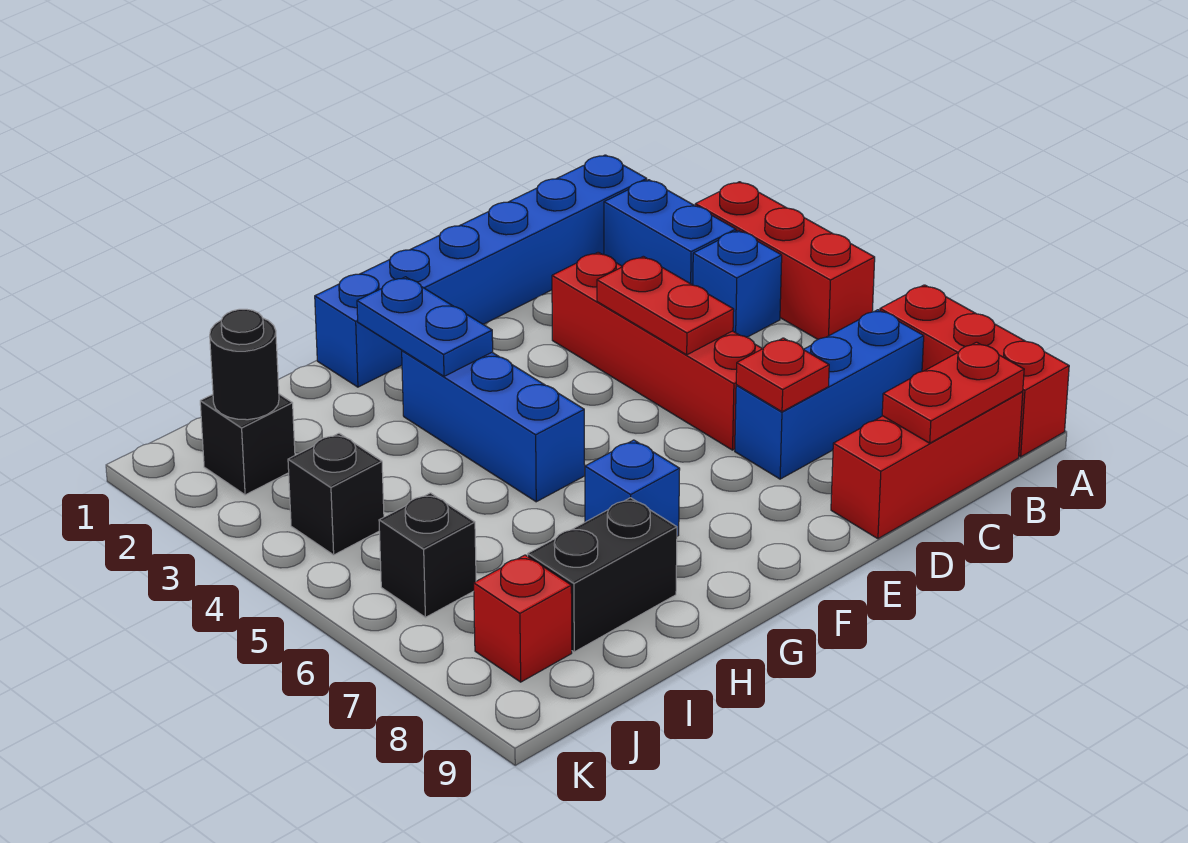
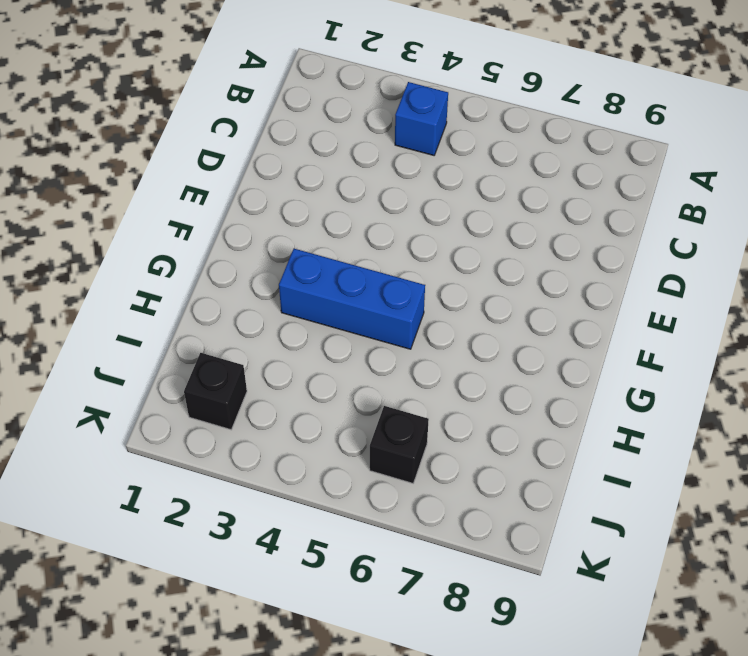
none -> red brick A3:A5 level 1
none -> red brick A7:A9 level 1
none -> blue brick B1:G1 level 1

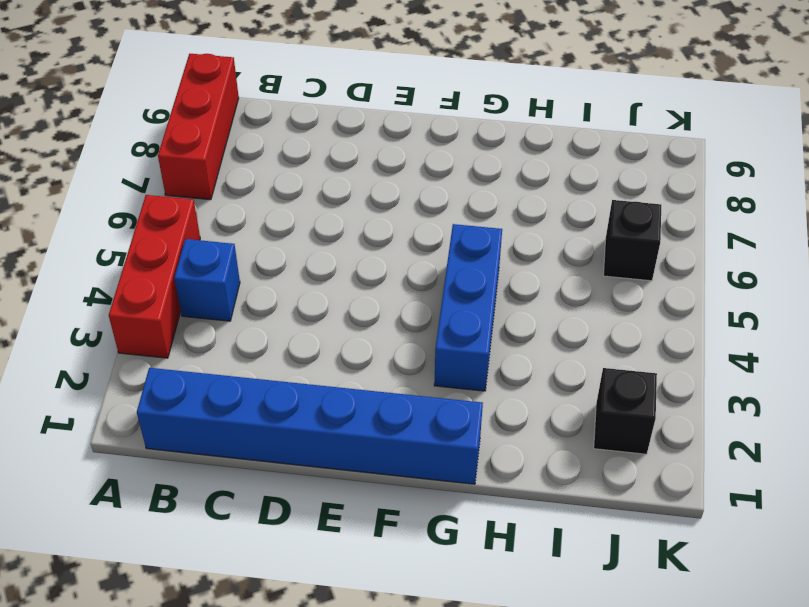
none -> blue brick B2:B3 level 1
none -> blue brick B7:D7 level 1
none -> red brick B9:D9 level 1

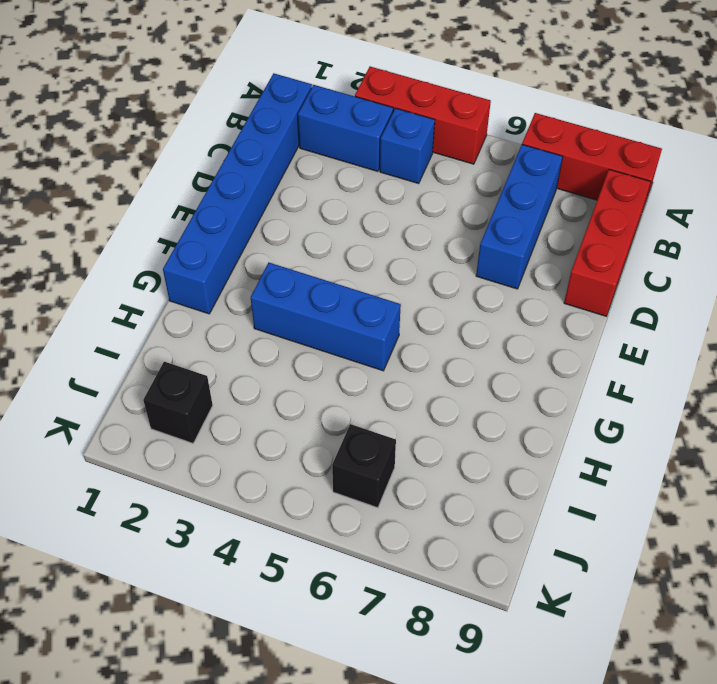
none -> red brick D3:D6 level 1
none -> blue brick G7 level 1
none -> black brick H8:I8 level 1

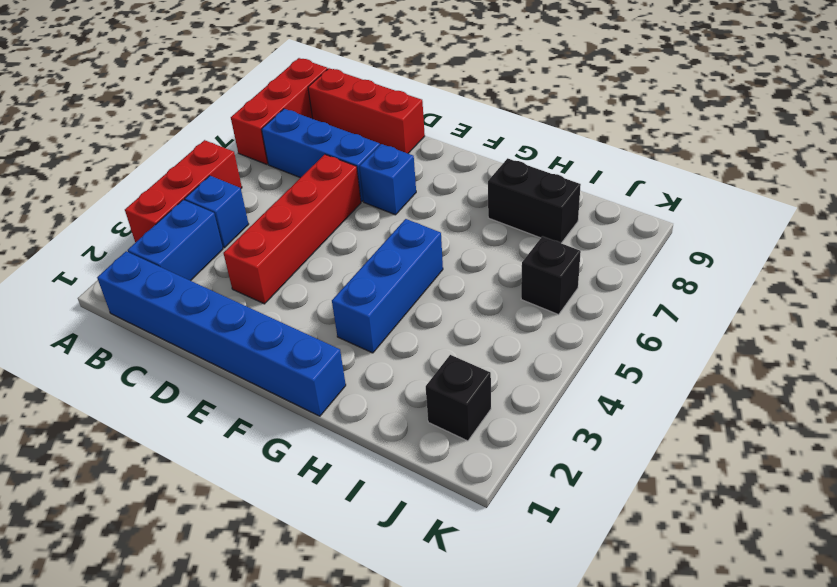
blue brick E7 level 1 -> blue brick G7 level 1
none -> black brick J4 level 1
none -> red brick J8 level 1
none -> red plate B9:C9 level 2

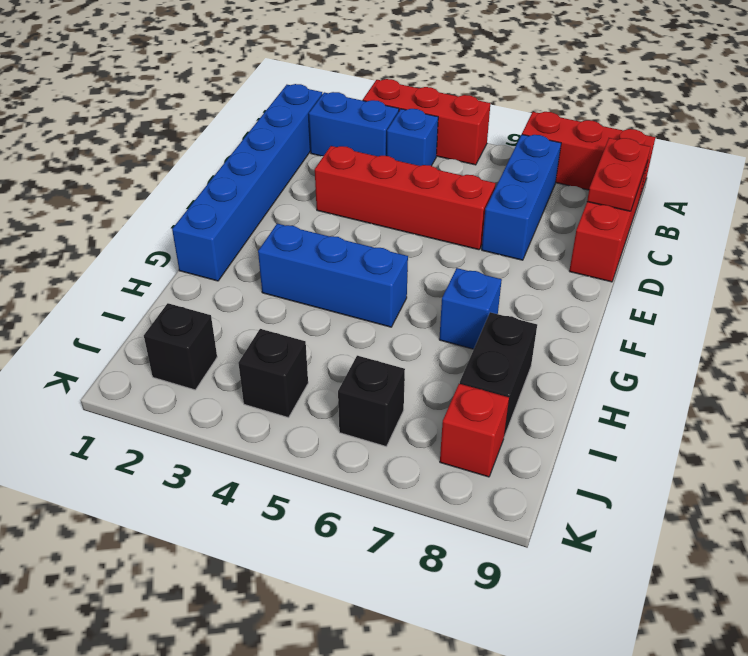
none -> red plate D4:D5 level 2
none -> red plate D7 level 2
none -> blue plate G2:G3 level 2

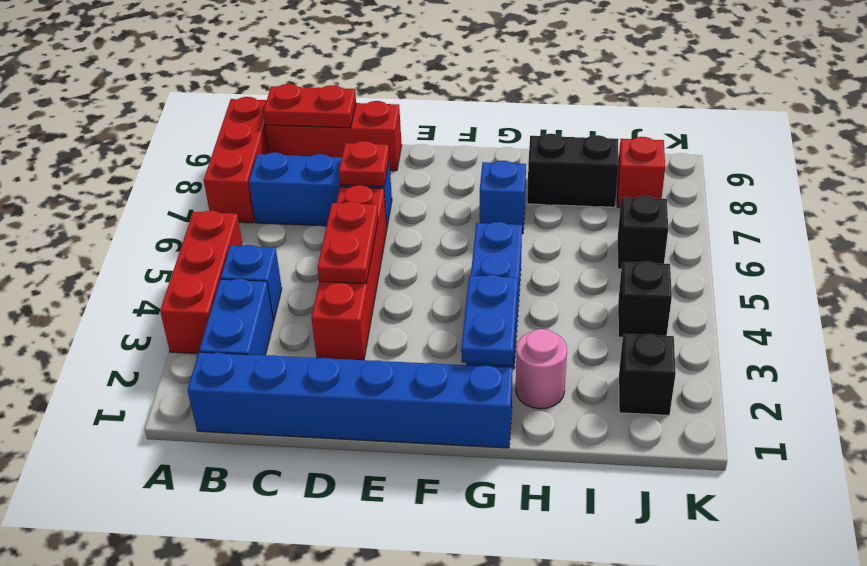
pink round brick H2 level 1 -> none
none -> black round brick J2 level 2

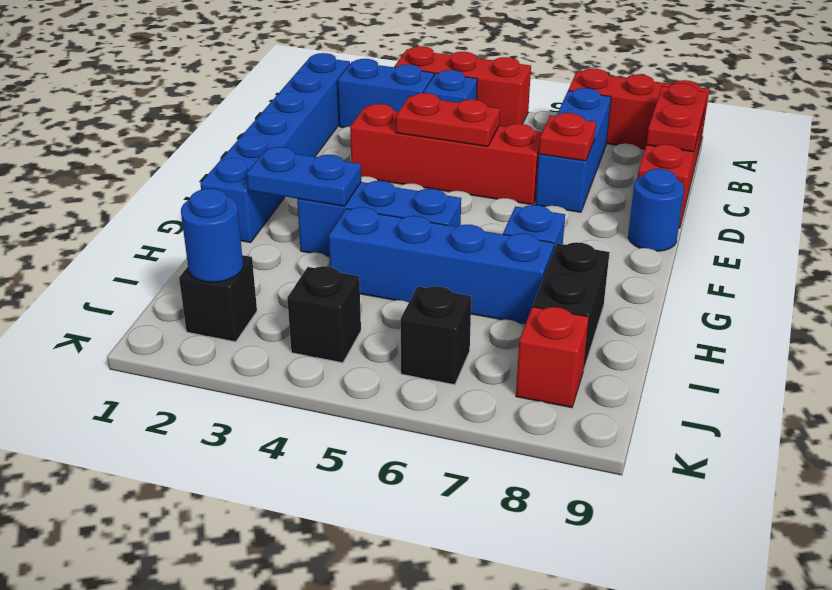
blue round brick E9 level 1 -> none
blue brick H4:H7 level 1 -> none
blue round brick J2 level 2 -> black round brick J2 level 2

